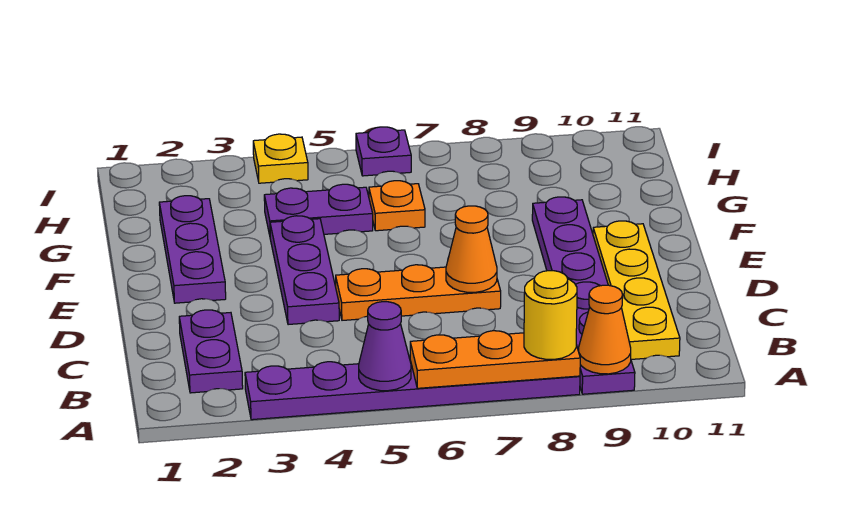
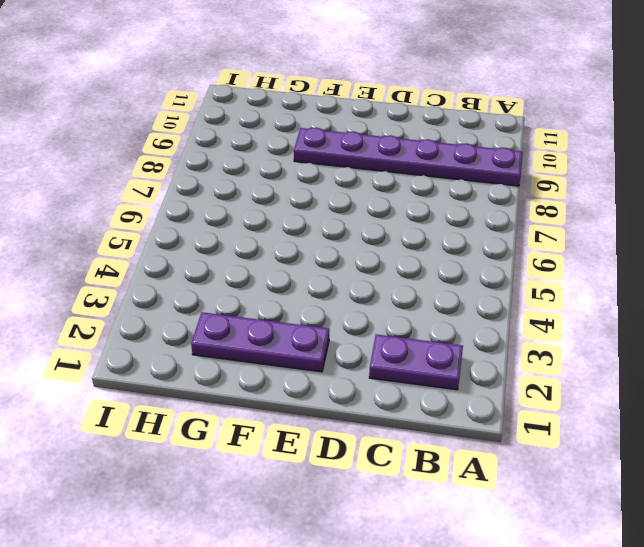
none -> purple plate A3:A8 level 1
none -> yellow plate B10:E10 level 1
none -> purple plate D4:F4 level 1

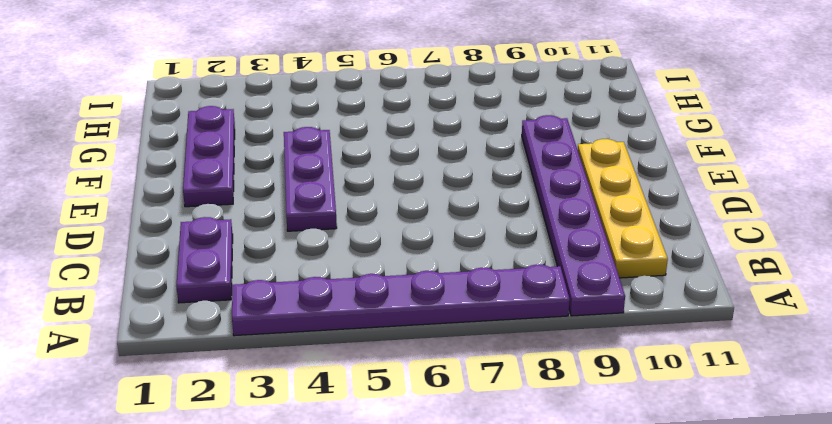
none -> orange plate D5:D7 level 1
none -> purple plate G4:G5 level 1
none -> orange plate G6 level 1

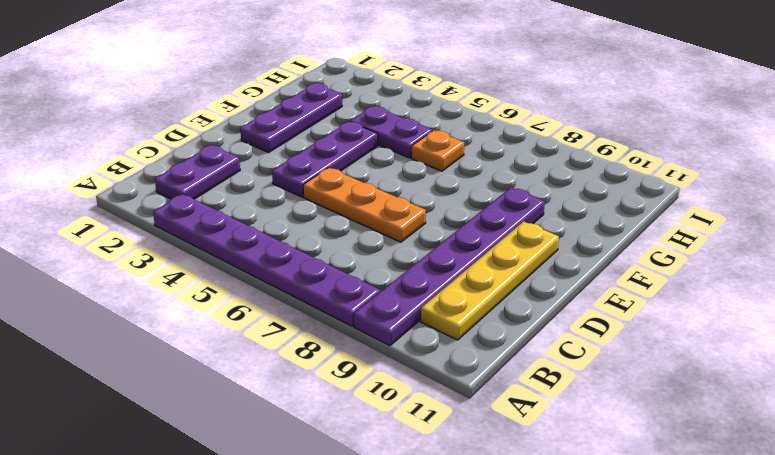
none -> yellow plate I4 level 1
none -> purple plate I6 level 1
none -> purple cone A5 level 2

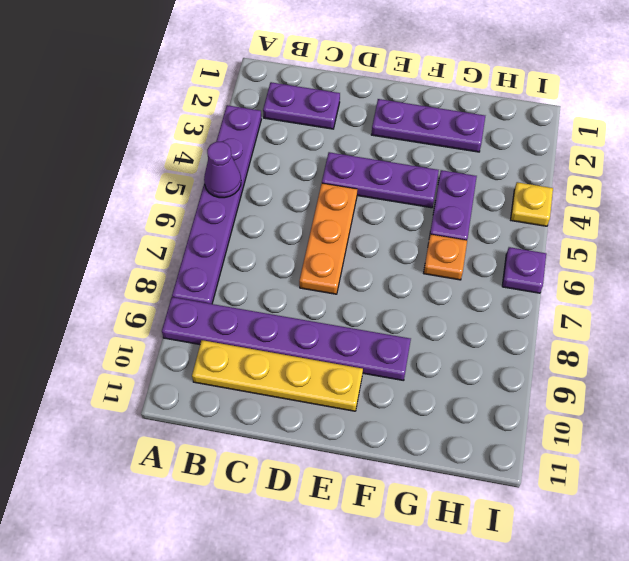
none -> orange plate A6:A8 level 2
none -> orange cone A9 level 2
none -> orange cone D7 level 2

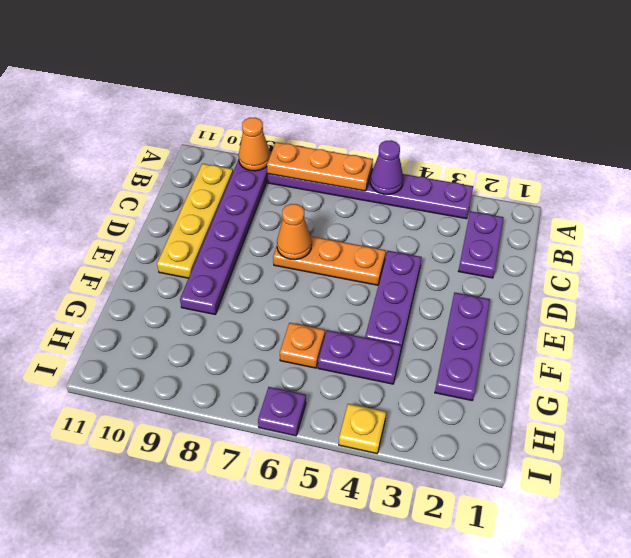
none -> yellow round brick A8 level 3

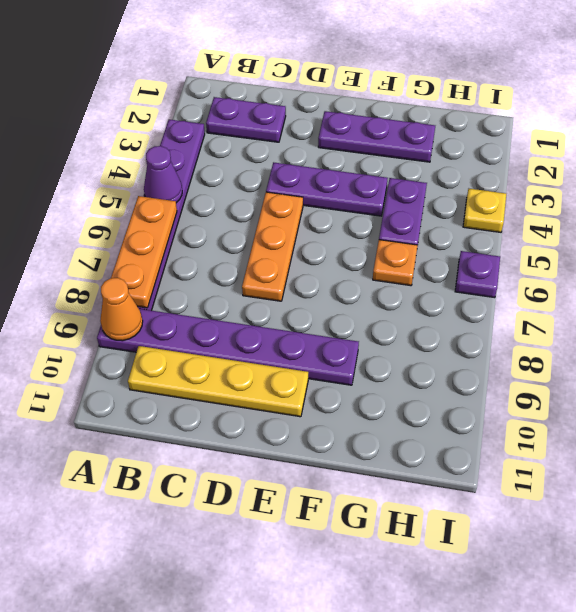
none -> orange cone D7 level 2
none -> yellow round brick A8 level 3

